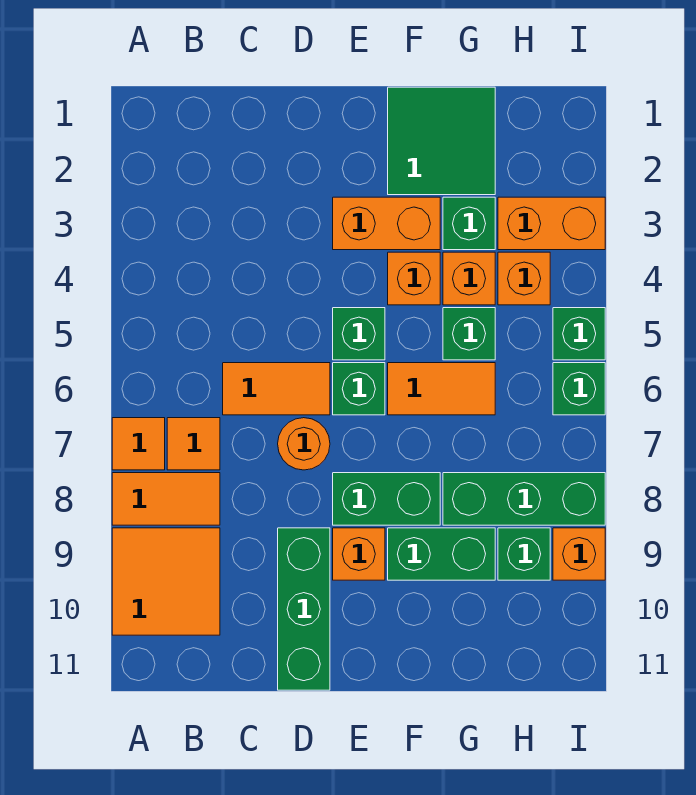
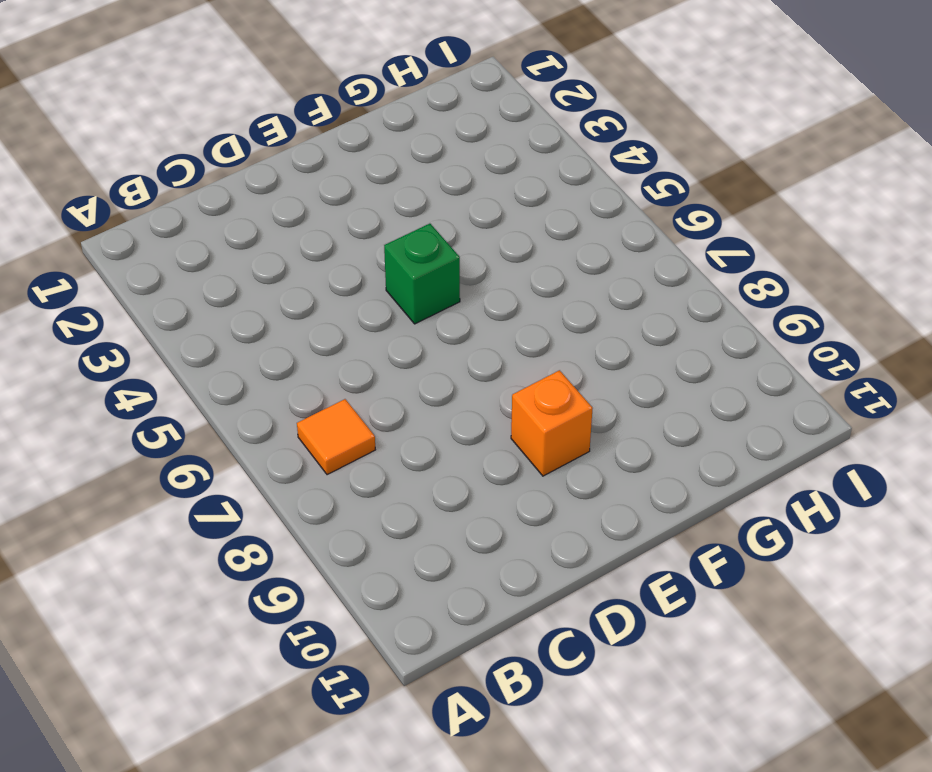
none -> orange tile A7 level 1
none -> orange tile A8:B8 level 1
none -> orange tile A9:B10 level 1

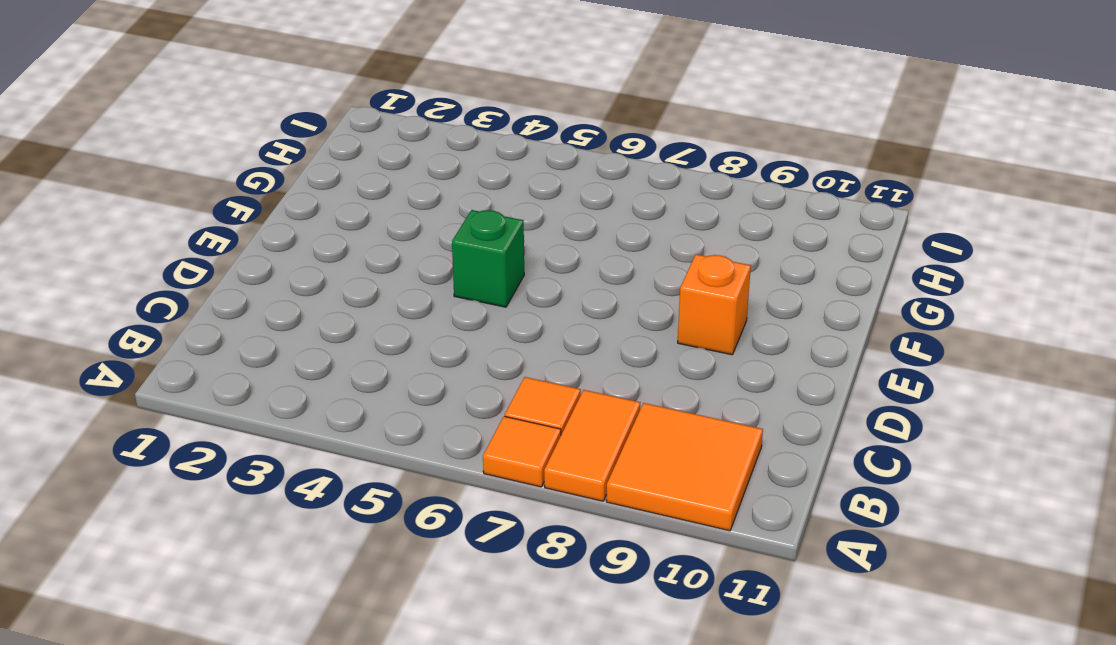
none -> orange tile C6:D6 level 1
none -> orange round brick D7 level 1
none -> green brick D9:D11 level 1

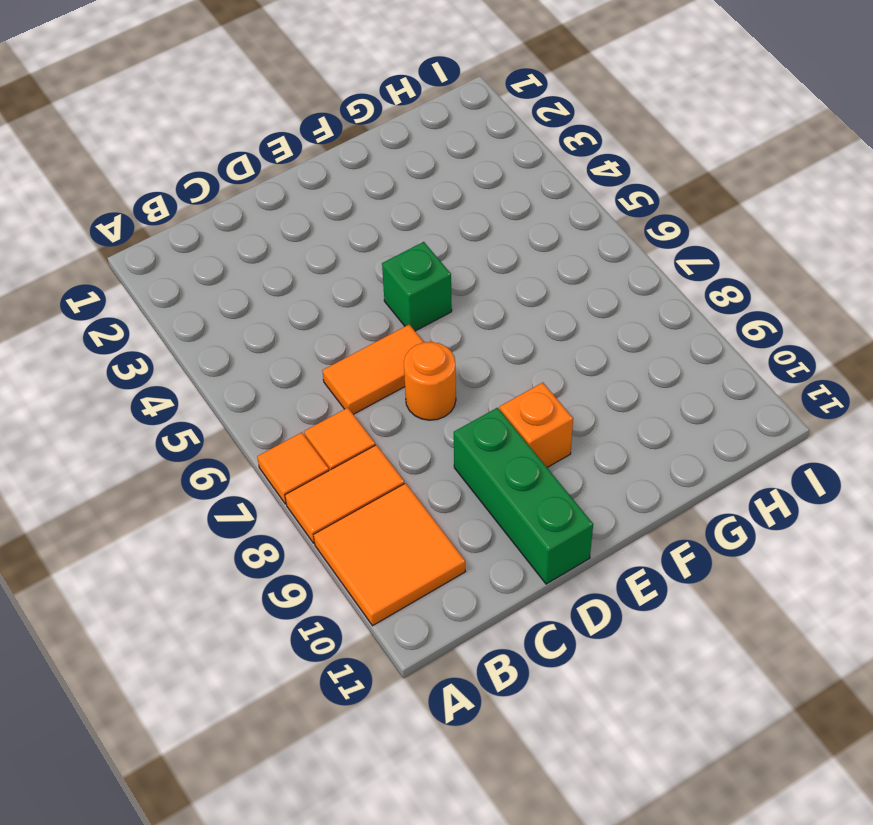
none -> orange brick E3:F3 level 1
none -> green brick E6 level 1
none -> green brick E8:F8 level 1

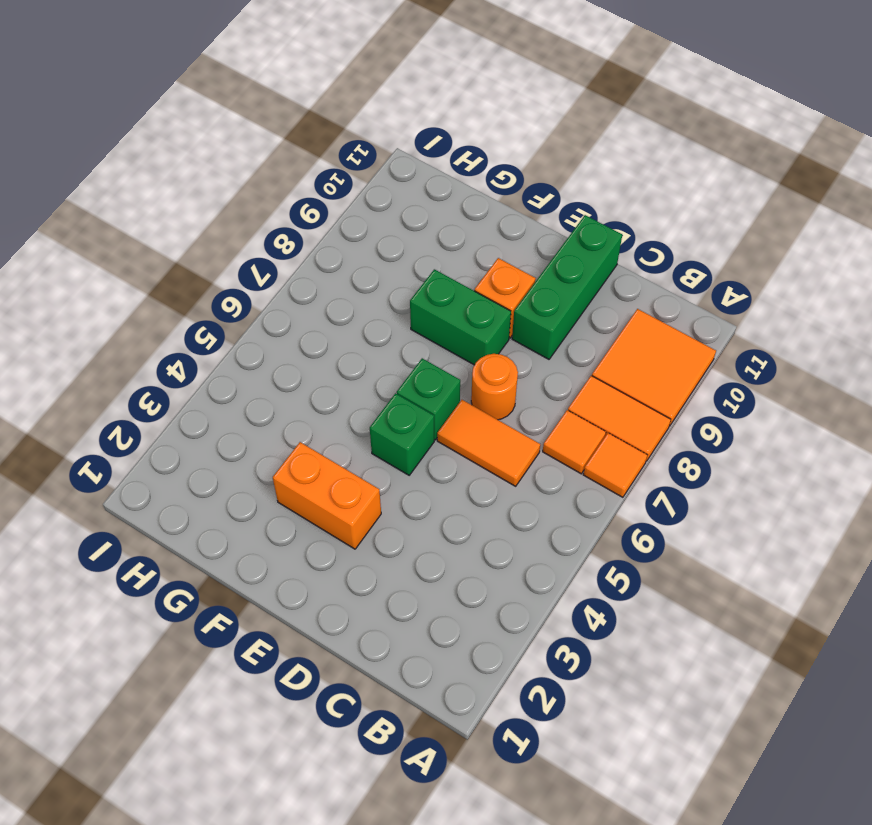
none -> green tile F1:G2 level 1
none -> orange brick F4 level 1
none -> orange tile F6:G6 level 1

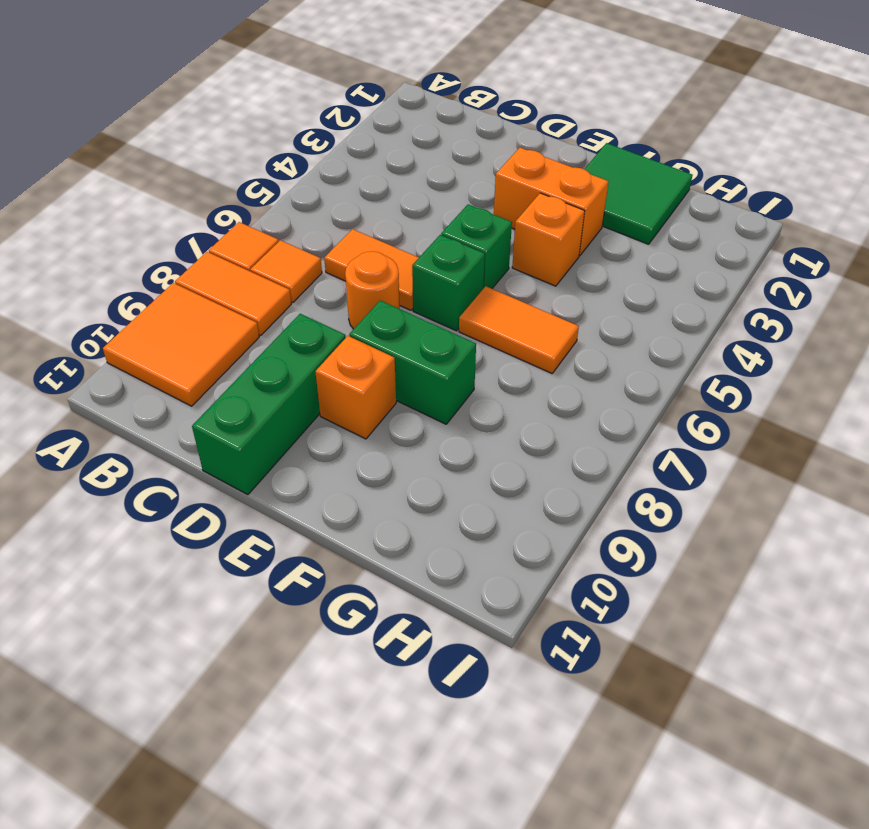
none -> green brick F9:G9 level 1
none -> green brick G3 level 1
none -> orange brick G4 level 1

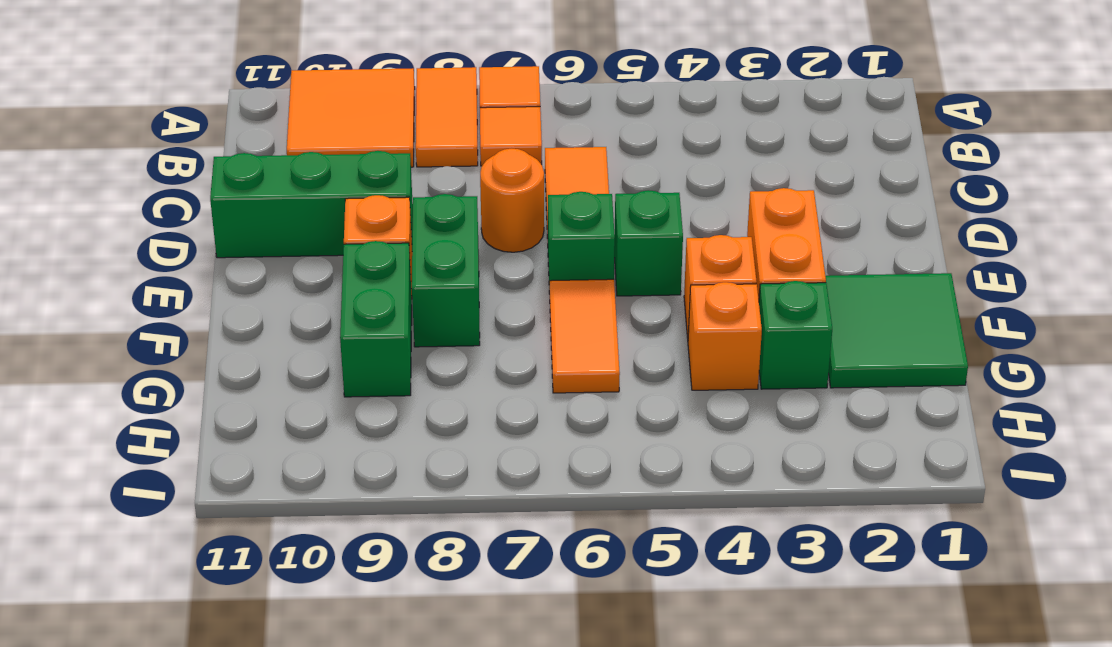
none -> green brick G5 level 1
none -> green brick G8:I8 level 1
none -> orange brick H3:I3 level 1

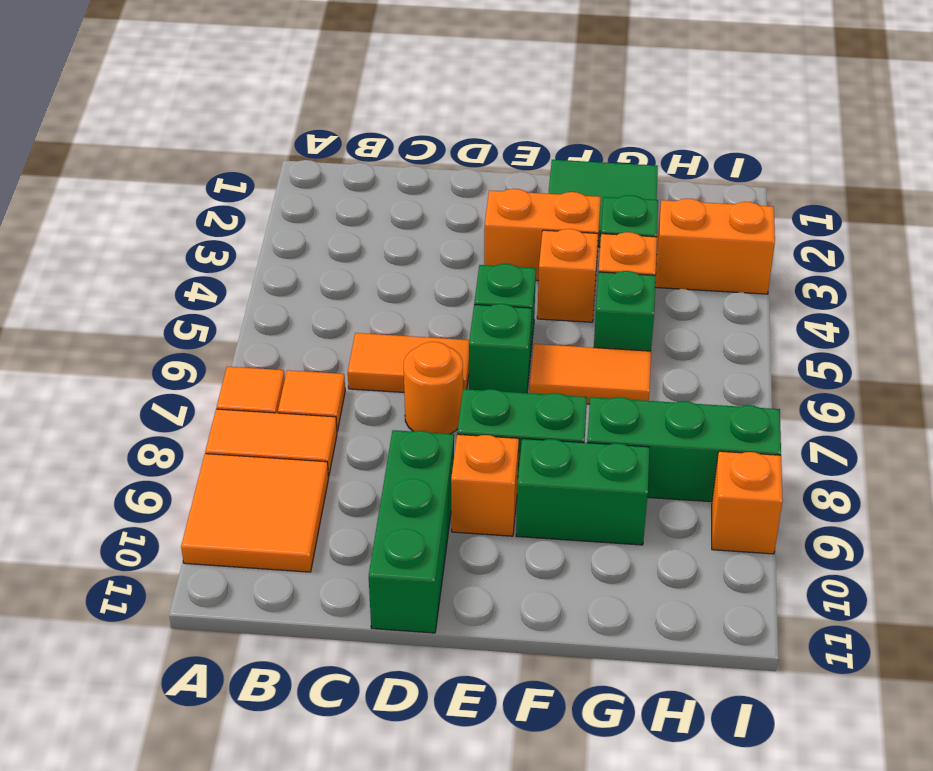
none -> orange brick H4 level 1
none -> green brick H9 level 1
none -> green brick I5 level 1

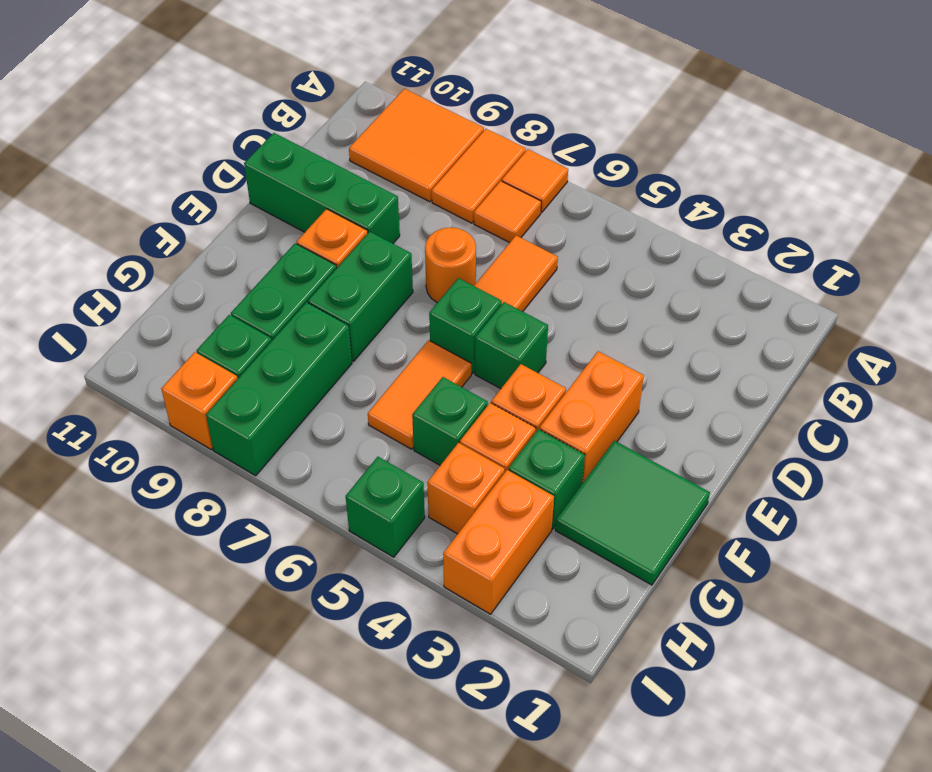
none -> green brick I6 level 1

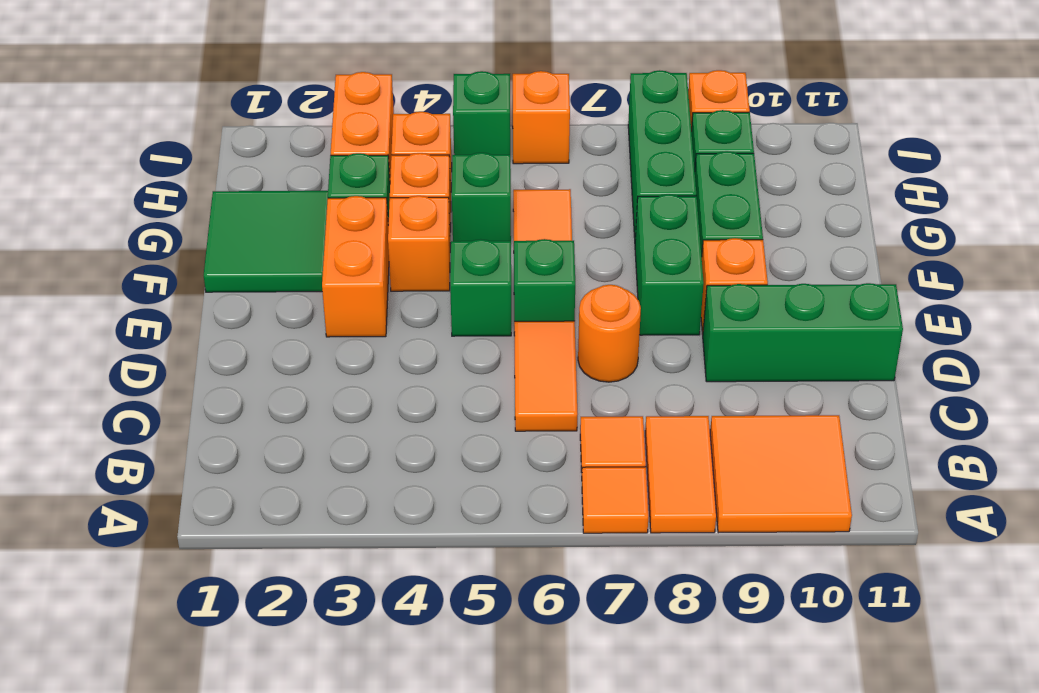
orange brick I6 level 1 -> green brick I6 level 1

